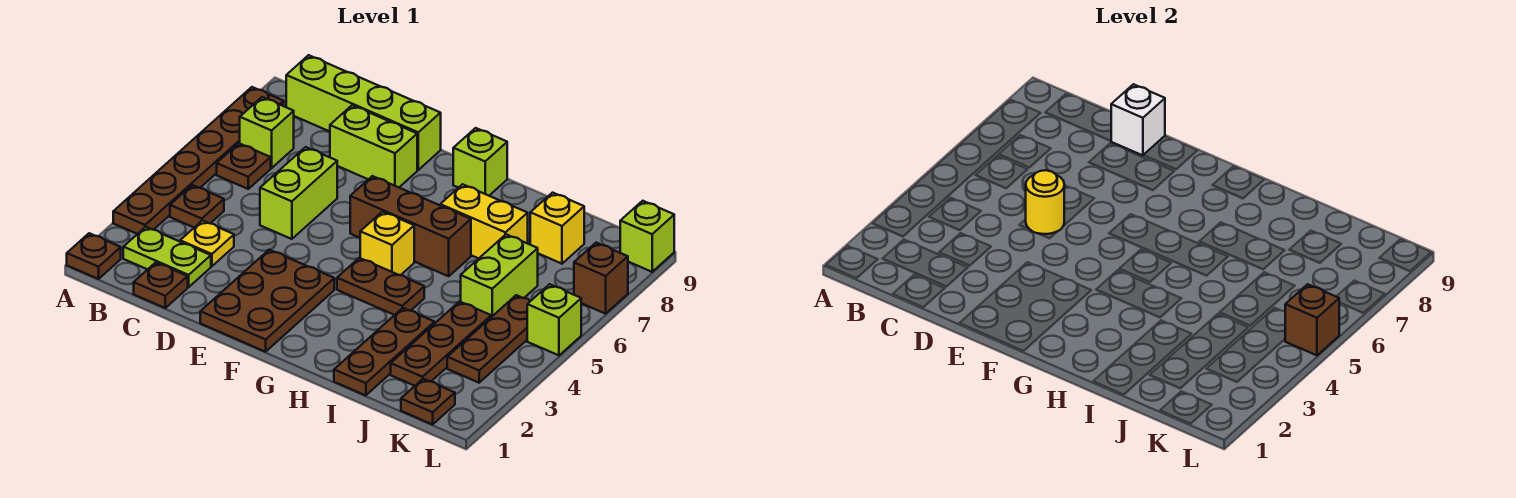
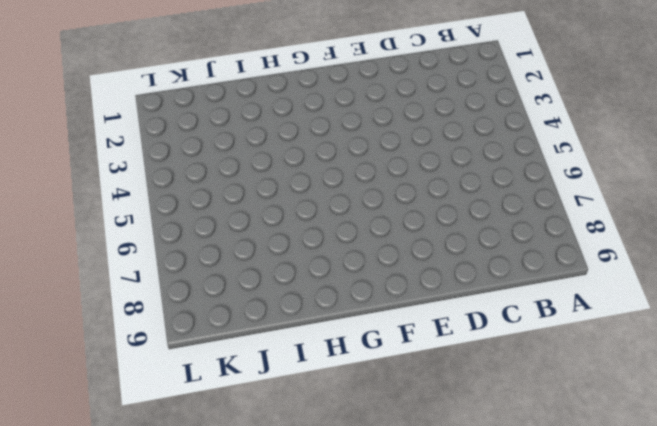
none -> brown plate A1 level 1
none -> brown plate A3:A8 level 1
none -> lime plate B2:C2 level 1

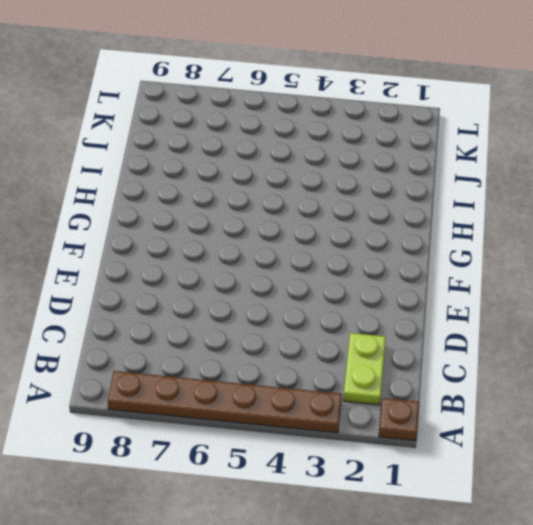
none -> brown plate B4 level 1
none -> brown plate B6 level 1
none -> lime brick B7 level 1

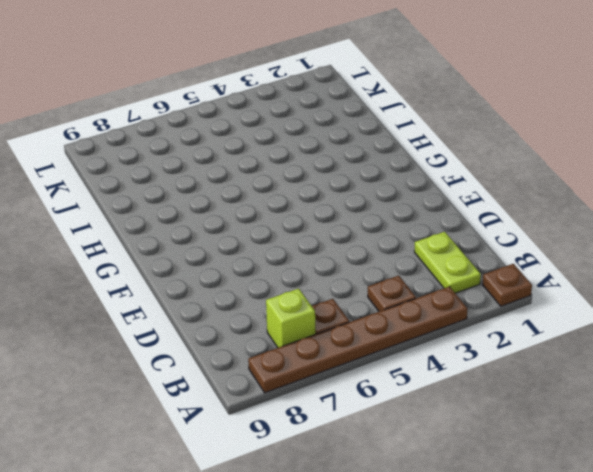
none -> lime brick B9:E9 level 1
none -> brown plate C1 level 1
none -> yellow plate C3 level 1

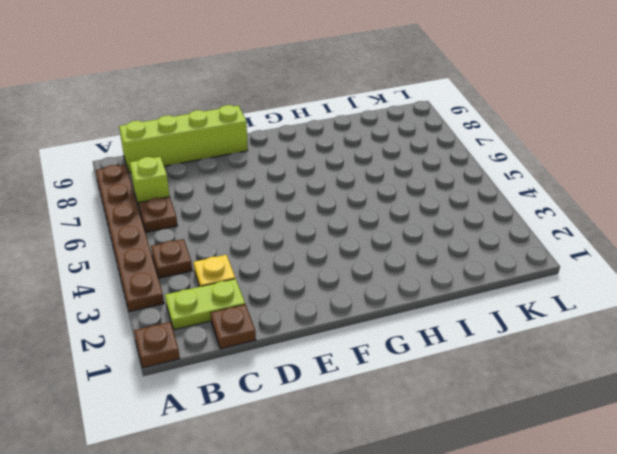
none -> lime brick D5:D6 level 1
none -> lime brick D8:E8 level 1
none -> brown plate E1:F3 level 1

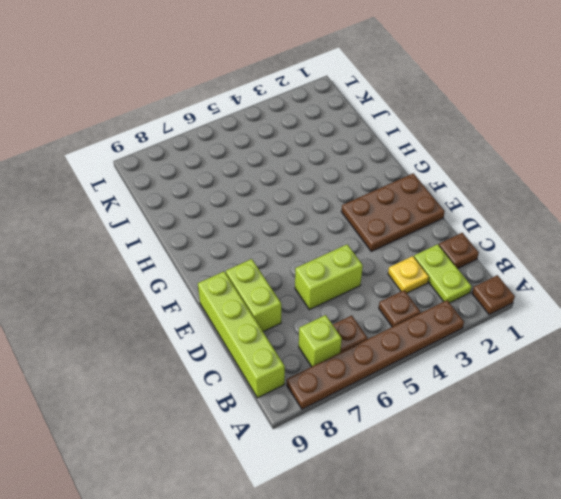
none -> brown brick F6:H6 level 1
none -> brown plate G4:H4 level 1
none -> yellow brick G5 level 1

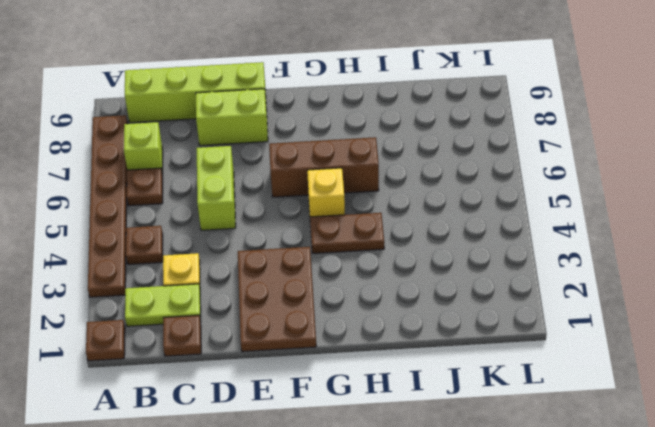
none -> lime brick G9 level 1
none -> yellow brick H7:I7 level 1
none -> brown plate I1:I3 level 1

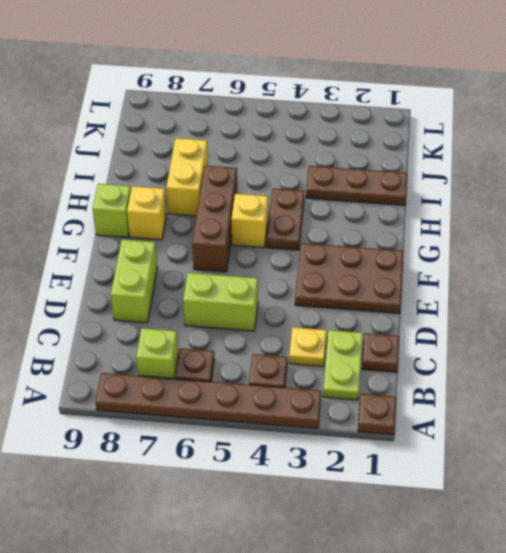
yellow brick G8 level 1 -> yellow brick J8 level 1
none -> lime brick B9:E9 level 1
none -> brown plate J2:J4 level 1
none -> lime brick J5:J6 level 1

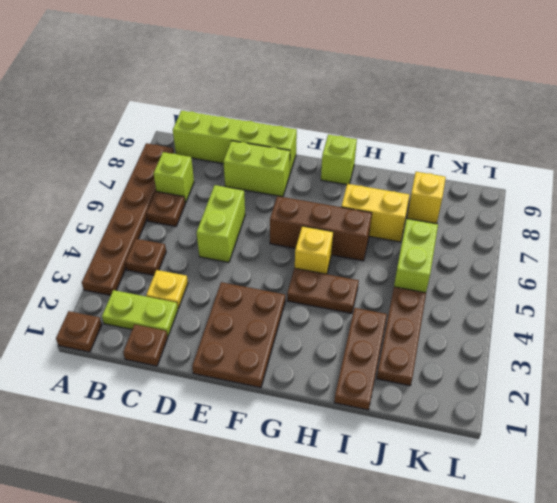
none -> brown plate K1 level 1
none -> brown plate K3:K5 level 1
none -> lime brick L5 level 1

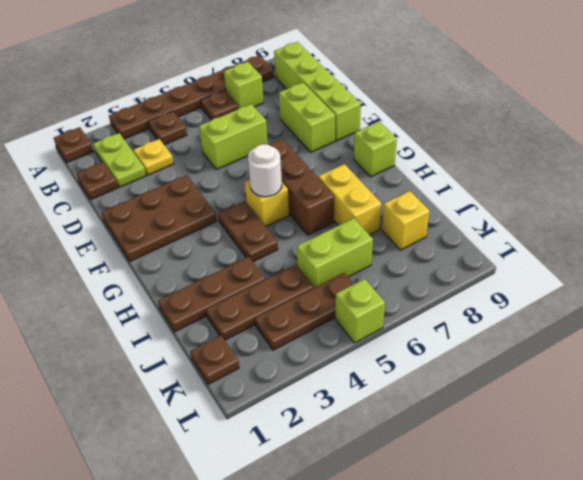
white round brick G5 level 2 -> none
none -> brown brick L7 level 1
none -> lime brick L9 level 1
none -> yellow round brick D5 level 2

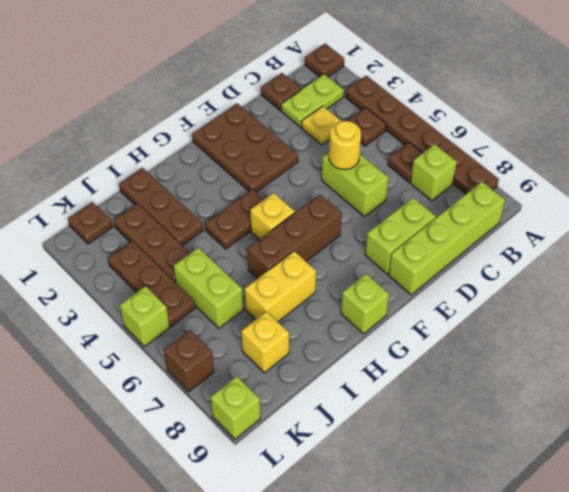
none -> white brick D9 level 2
none -> brown brick L5 level 2

